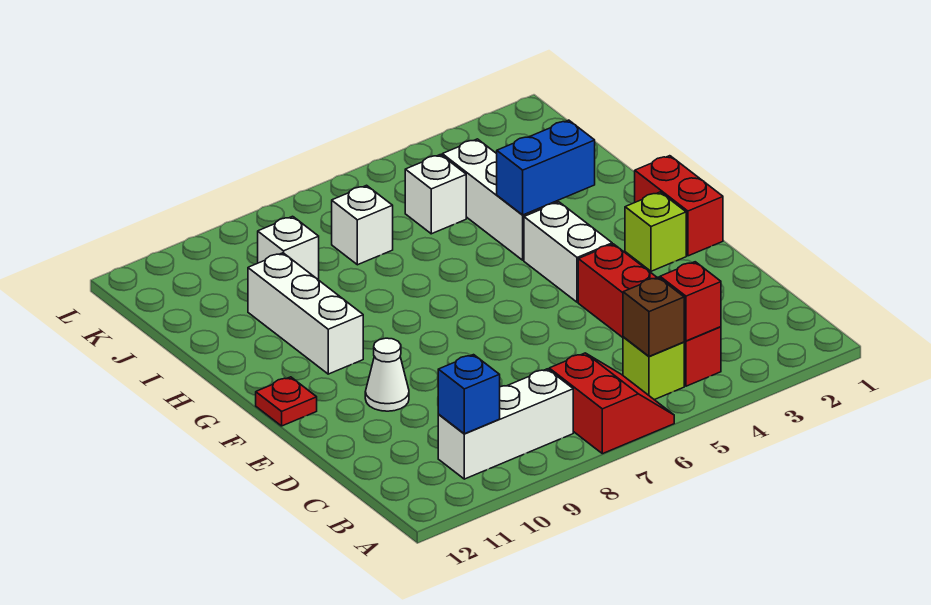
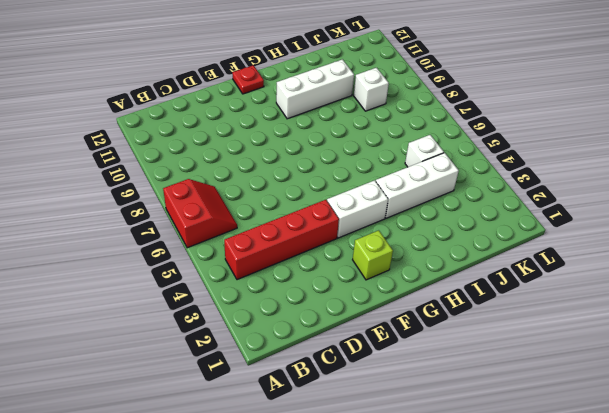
red slope A6:B7 level 1 top A -> red slope A6:B7 level 1 top 7
none -> lime brick B5 level 1
none -> white brick B8:B10 level 1
none -> white cone E10 level 1

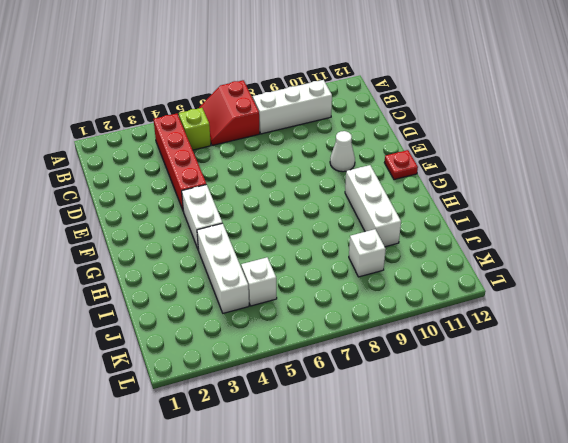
none -> red brick F1:G1 level 1
none -> lime brick F2 level 1
none -> white brick J7 level 1

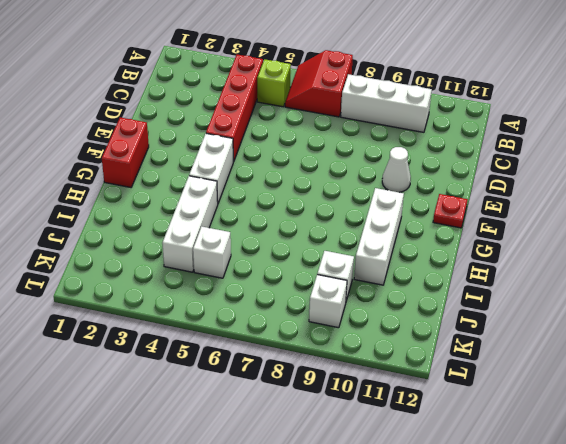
white brick K9 level 1 -> white brick J7 level 1
none -> lime brick F2 level 1
none -> red brick B4 level 2
none -> brown brick B5 level 2

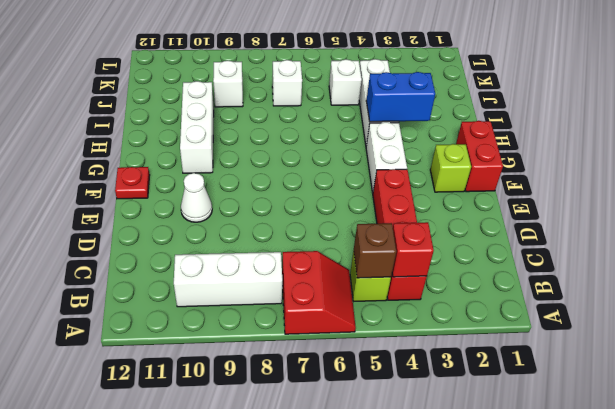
none -> blue brick B10 level 2

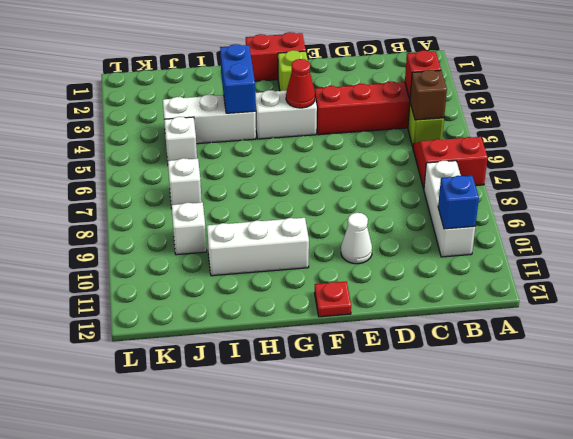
red cone F4 level 2 -> none

